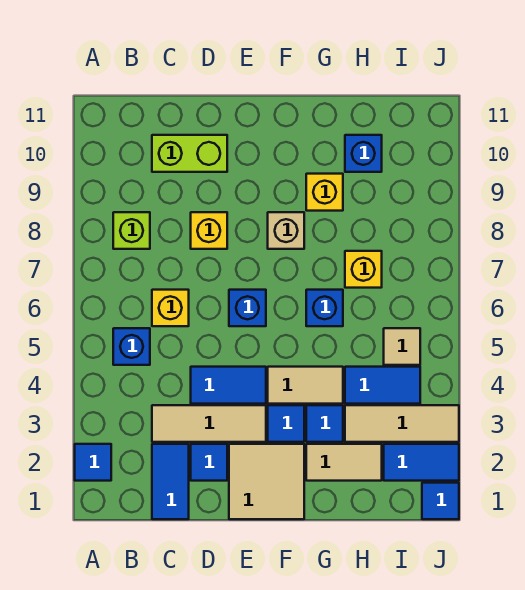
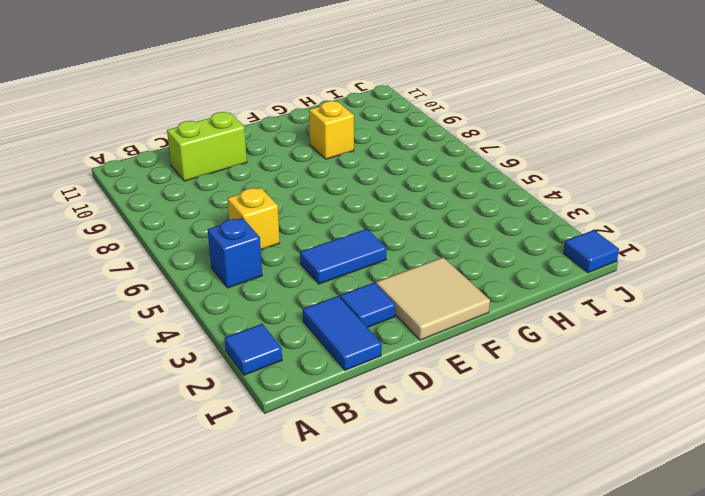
none -> lime brick B8 level 1
none -> tan tile C3:E3 level 1
none -> yellow brick D8 level 1

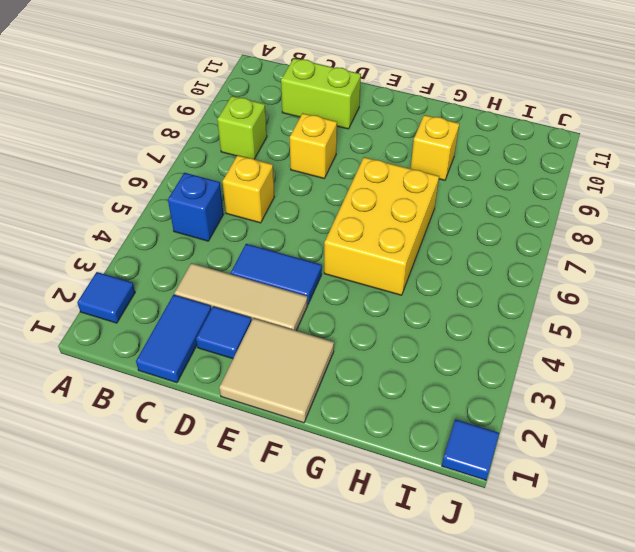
yellow brick F5:G7 level 1 -> blue brick G6 level 1
none -> blue brick E6 level 1
none -> blue tile F3 level 1
none -> tan tile F4:G4 level 1

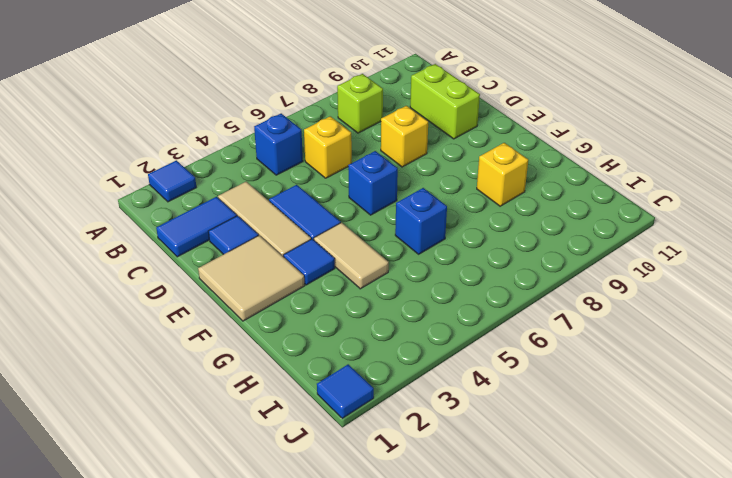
none -> tan brick F8 level 1
none -> tan tile G2:H2 level 1
none -> blue tile G3 level 1

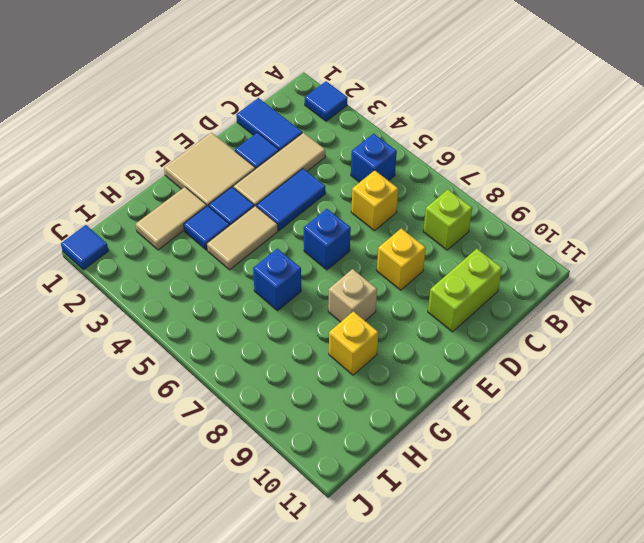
none -> tan tile H3:J3 level 1
none -> blue tile H4:I4 level 1
none -> yellow brick H7 level 1

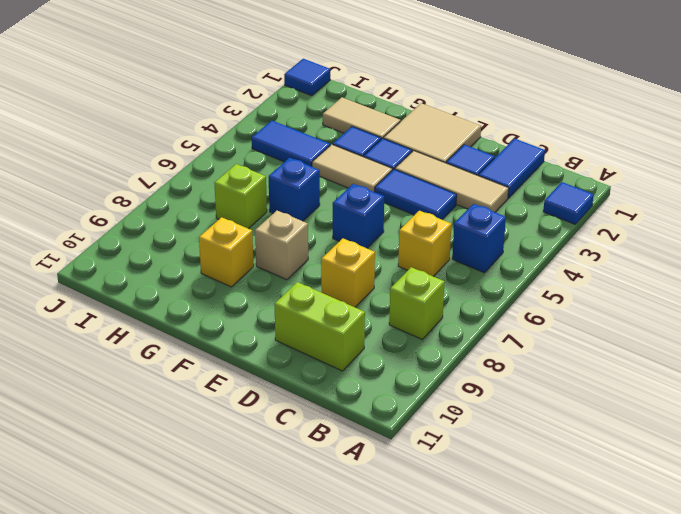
lime brick H7 level 1 -> yellow brick H7 level 1
none -> tan tile H3:J3 level 1
none -> blue brick H10 level 1
none -> blue tile I2:J2 level 1

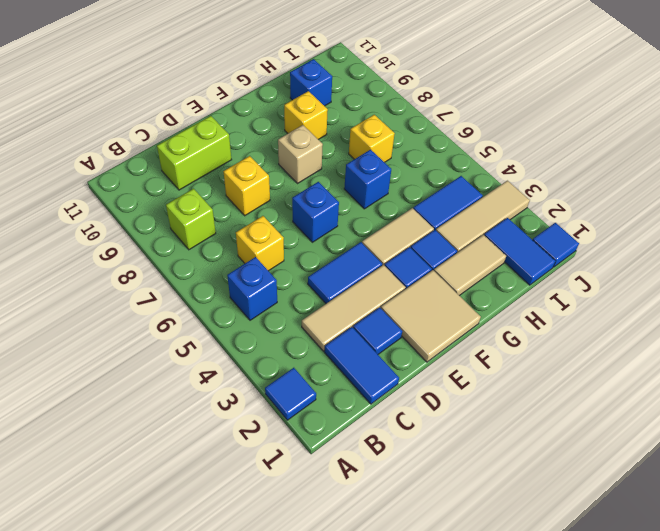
blue tile I1:I2 level 1 -> blue tile I2:J2 level 1
none -> tan tile I5 level 1

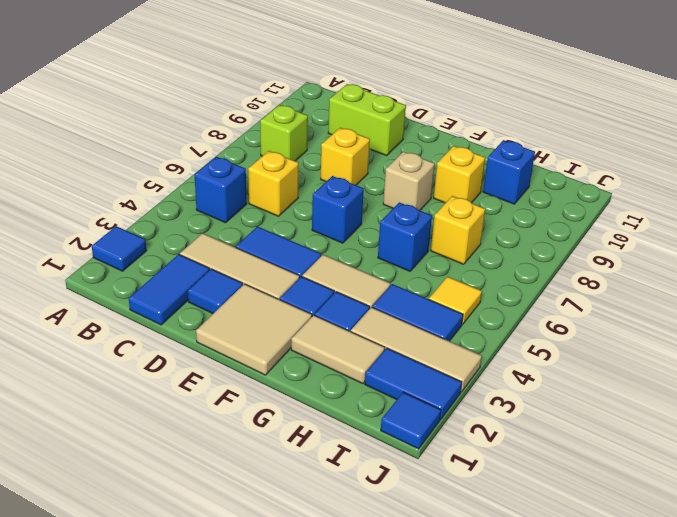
yellow tile I5 level 1 -> tan tile I5 level 1

